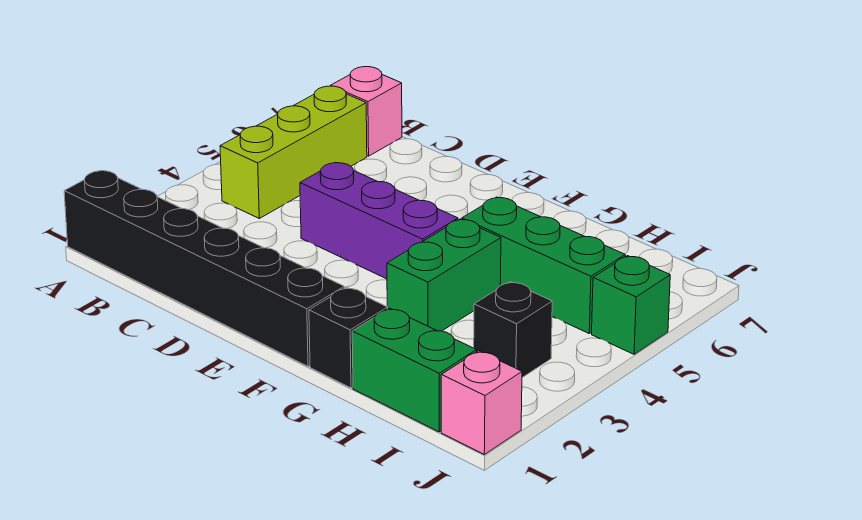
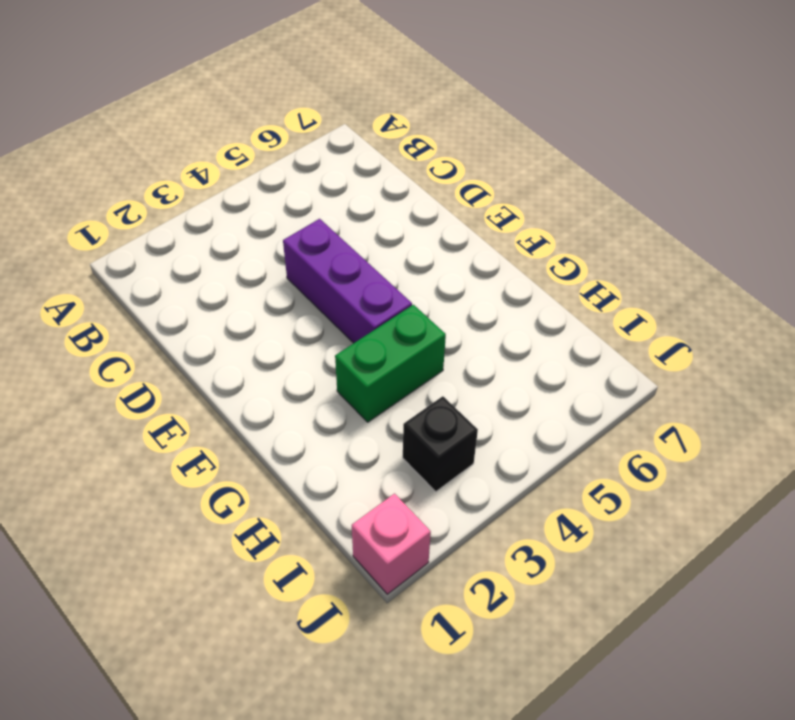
none -> black brick A1:F1 level 1
none -> lime brick B4:B6 level 1

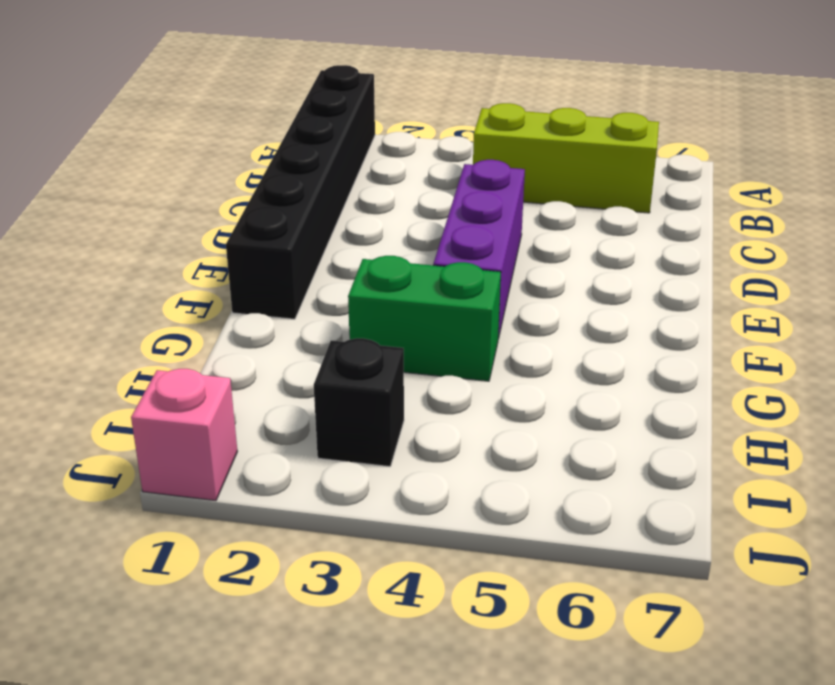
none -> pink brick B7 level 1
none -> black brick G1 level 1

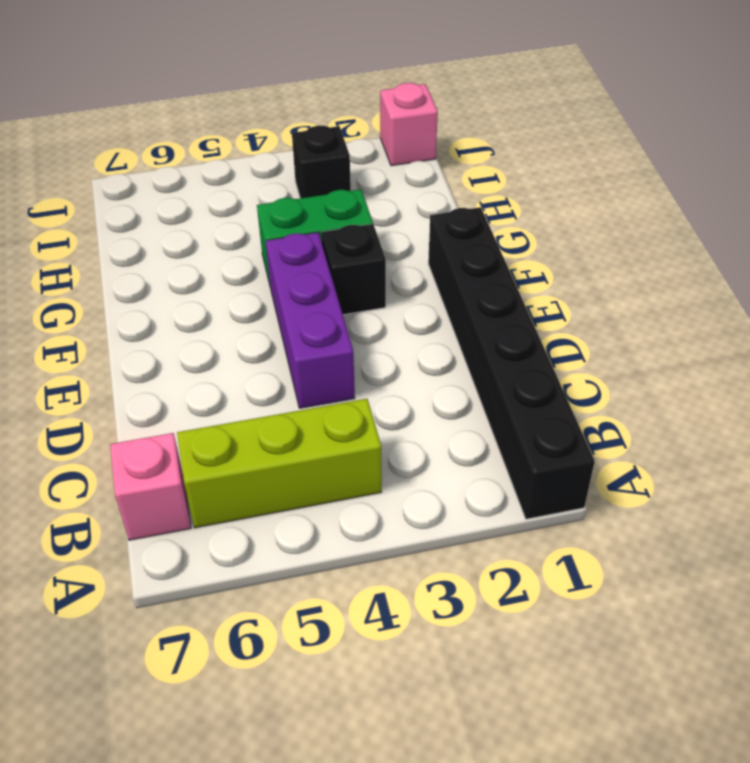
black brick F3 level 1 -> black brick G1 level 1
none -> green brick G5:I5 level 1
none -> green brick H1:I1 level 1

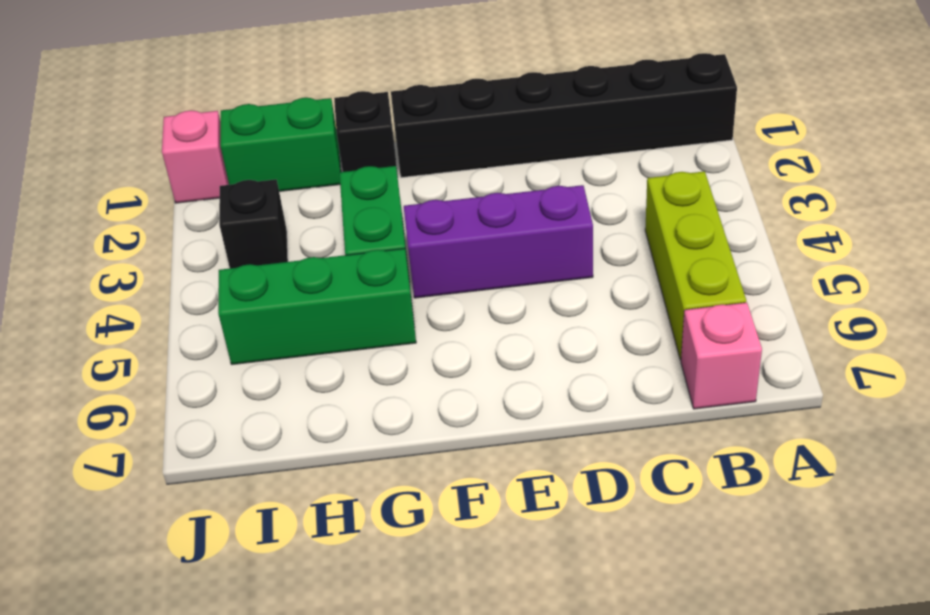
none -> green brick J5 level 1

